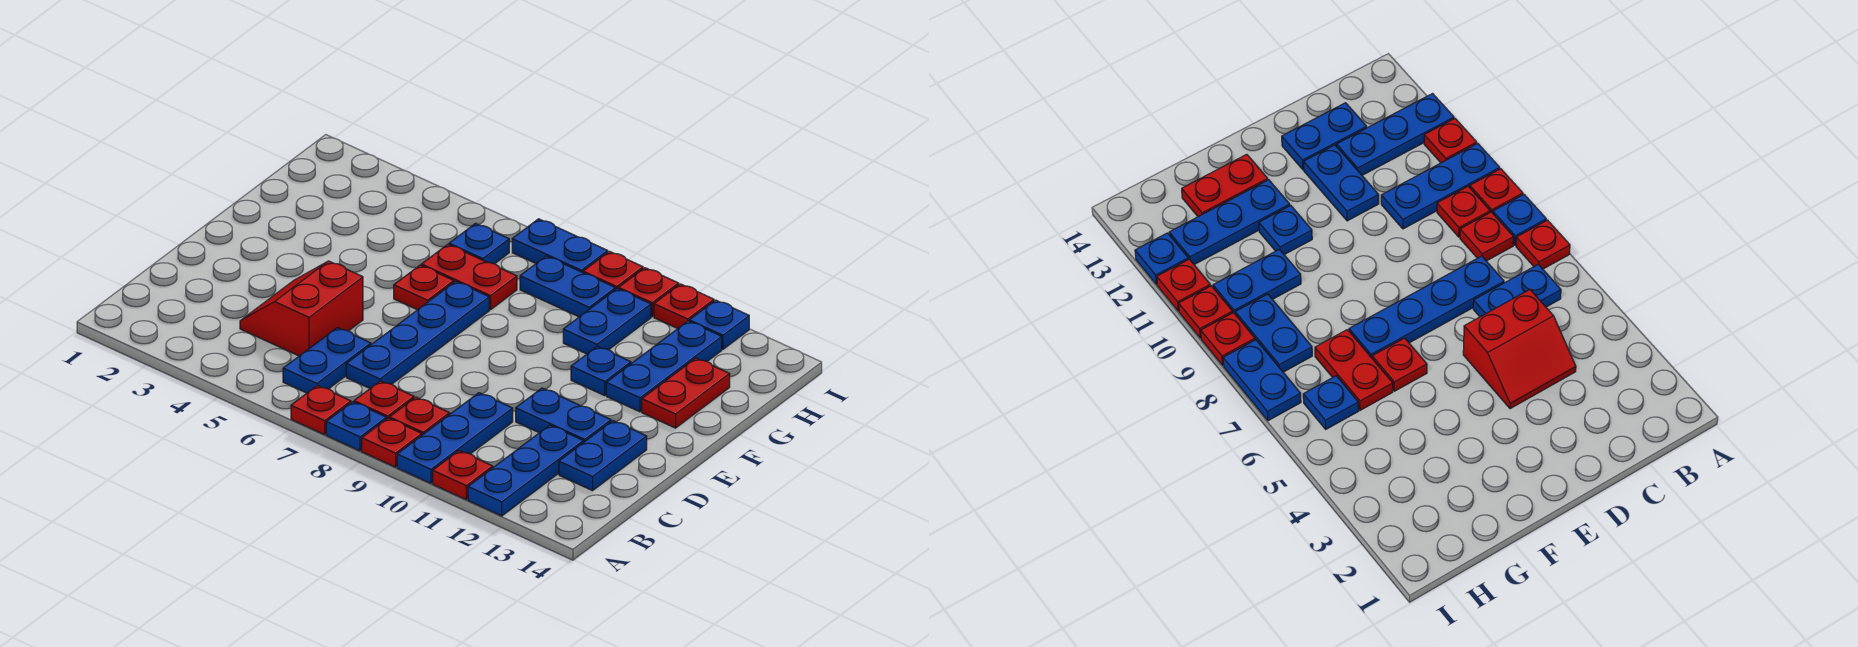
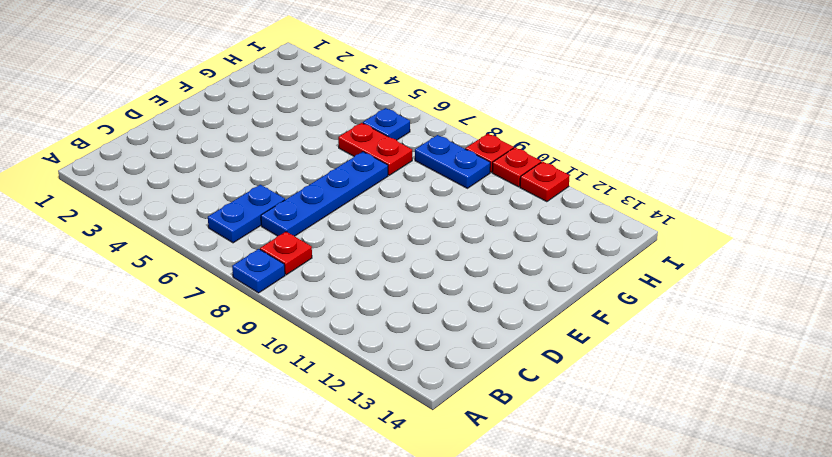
none -> red plate A7 level 1
none -> red plate A9 level 1
none -> blue plate A10:C10 level 1

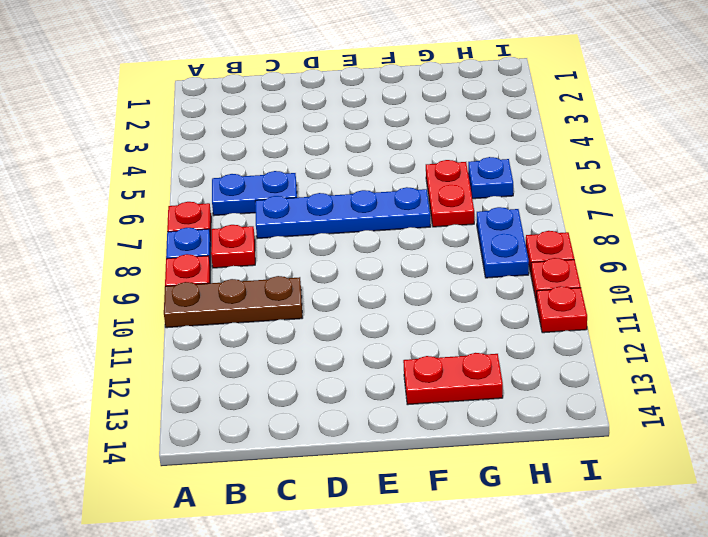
brown plate A10:C10 level 1 -> blue plate A10:C10 level 1
none -> red plate A11 level 1
none -> blue plate A12:C12 level 1
none -> red plate B9 level 1

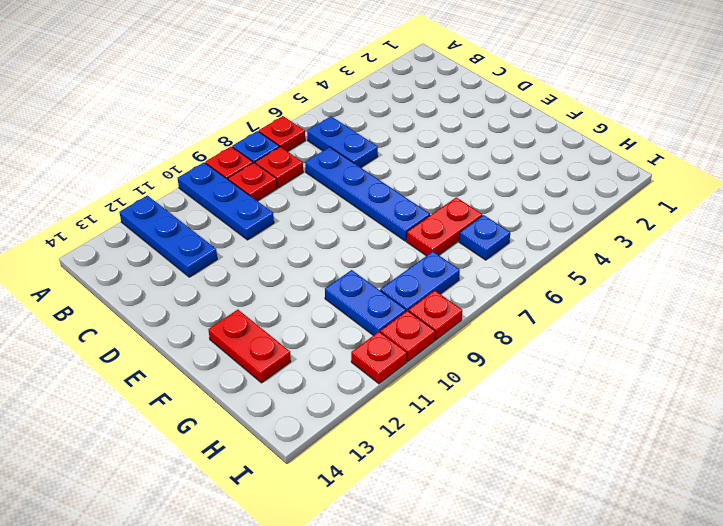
none -> red plate A11 level 1
none -> red slope C4:D5 level 1 top 5
none -> blue plate C13:D13 level 1

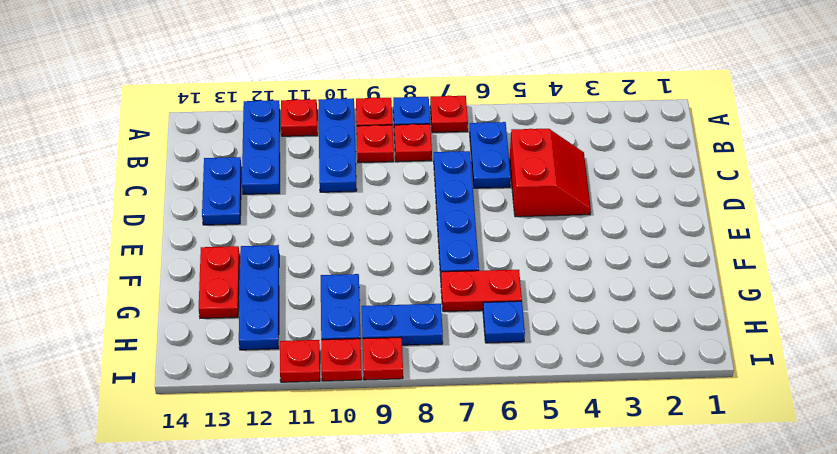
none -> blue plate D11:D12 level 1
none -> red plate F6 level 1
none -> blue plate F11 level 1

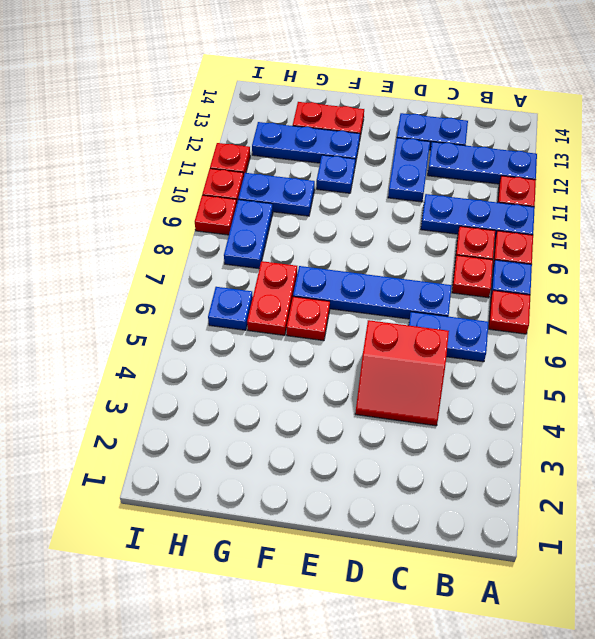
none -> blue plate I7:I8 level 1
none -> blue plate I12 level 1

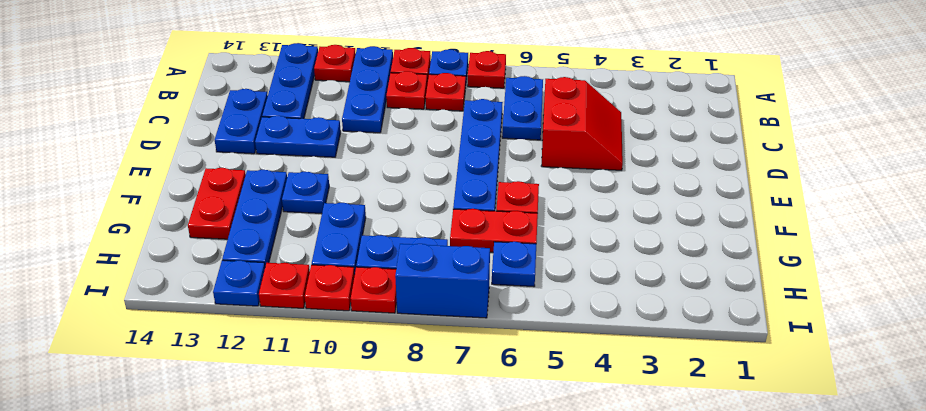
blue brick I7:I8 level 1 -> blue plate I7:I8 level 1

